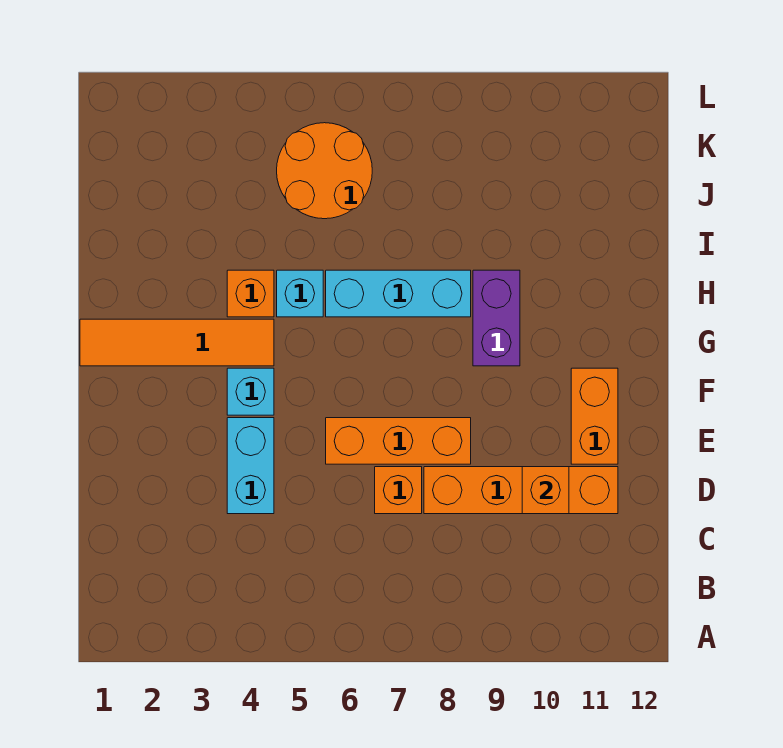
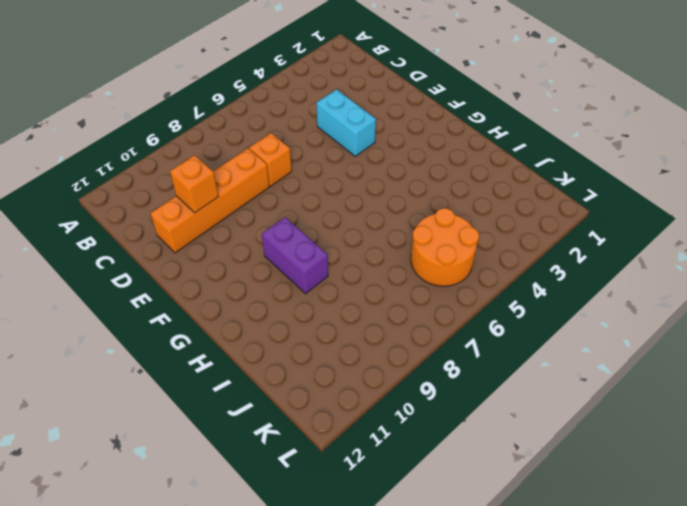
none -> orange brick E6:E8 level 1
none -> orange brick E11:F11 level 1
none -> cyan brick F4 level 1

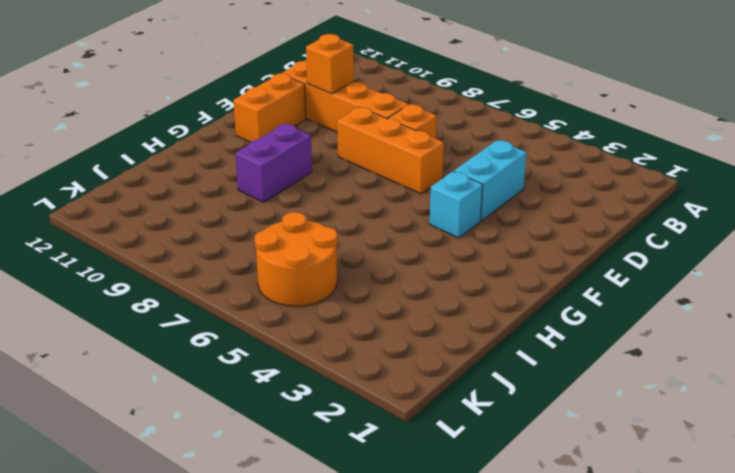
none -> orange tile G1:G4 level 1
none -> orange brick H4 level 1
none -> cyan brick H5 level 1

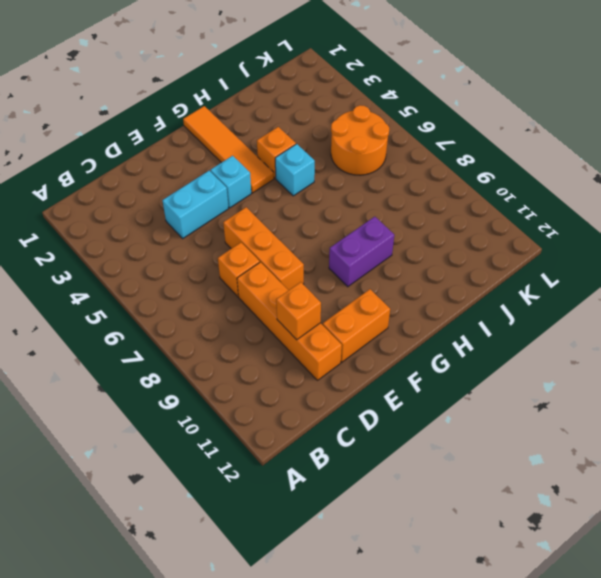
none -> cyan brick H6:H8 level 1

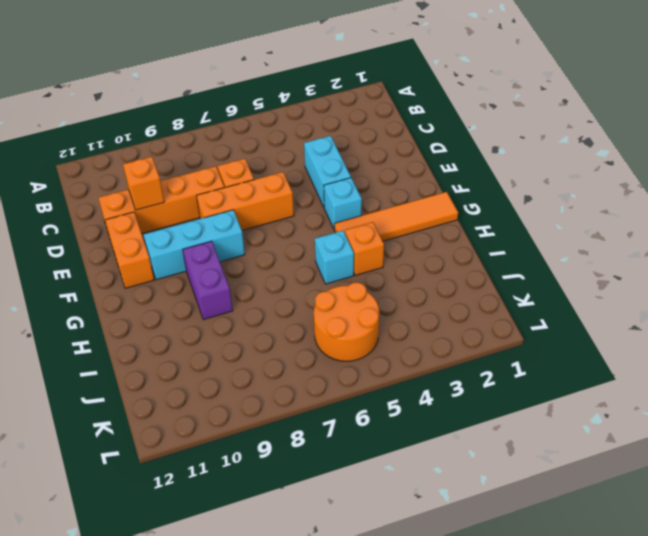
cyan brick F8:F10 level 1 -> cyan brick H6:H8 level 1

